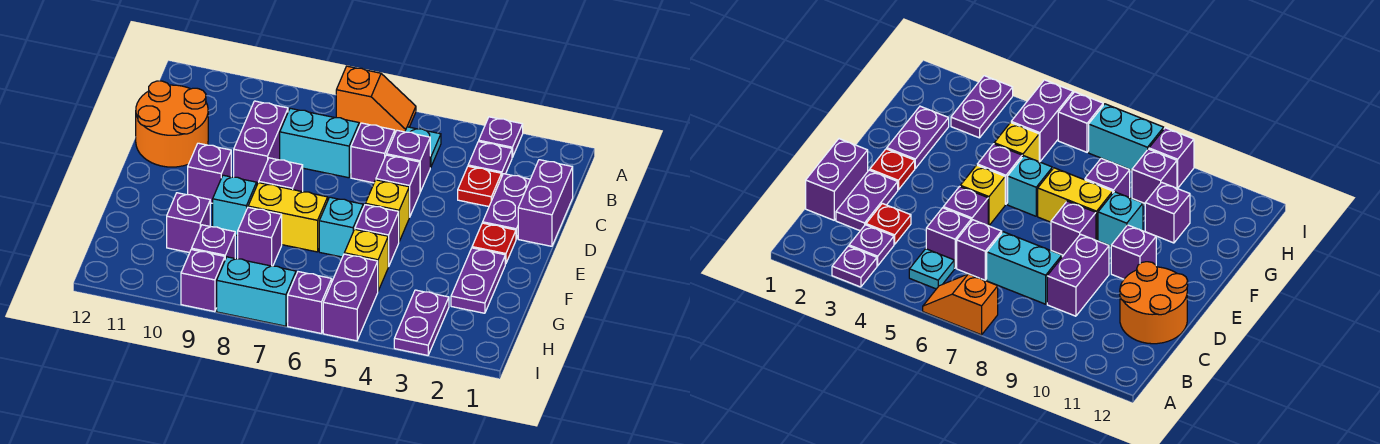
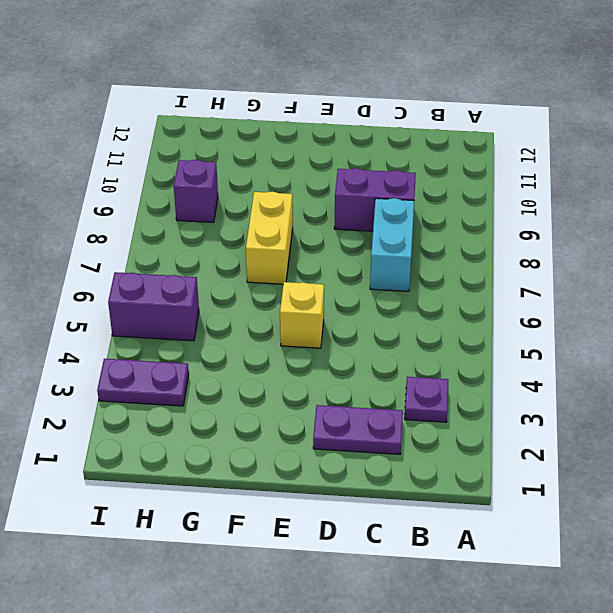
none -> purple plate A3 level 1
none -> orange slope A6:A7 level 1 top 7
none -> cyan plate B5 level 1
none -> purple brick C1:D1 level 1

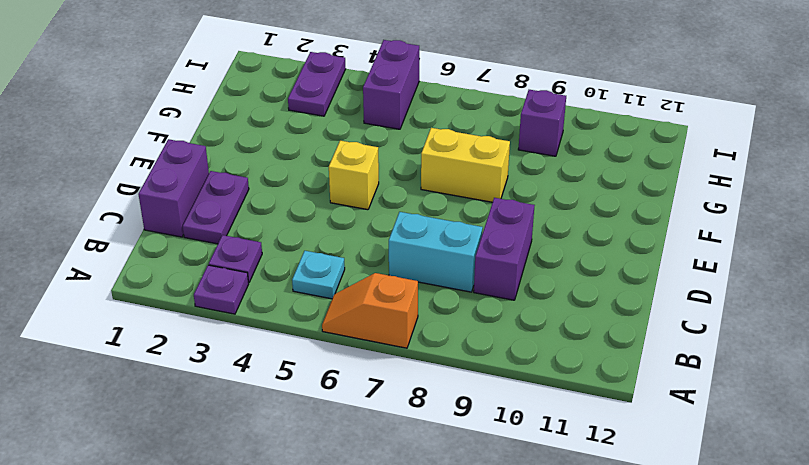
none -> red plate C3 level 1
none -> purple brick C5 level 1
none -> purple brick C6 level 1
none -> orange round brick C11:D12 level 1

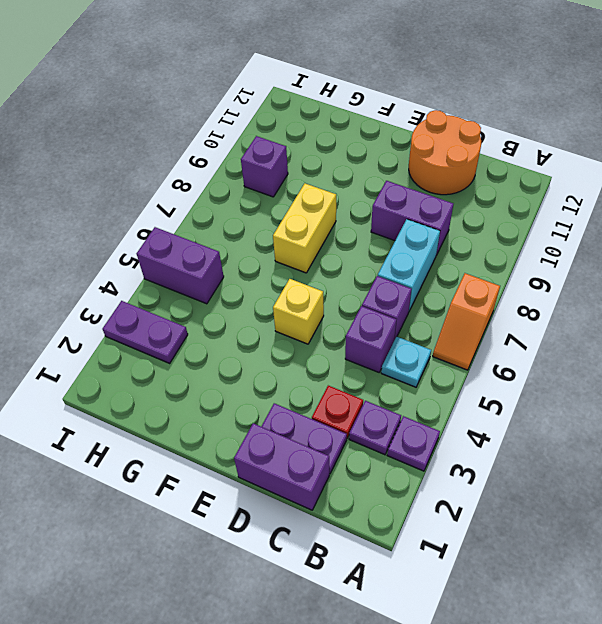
none -> purple brick D5 level 1
none -> red plate E2 level 1
none -> purple brick E8 level 1
none -> purple brick E10 level 1

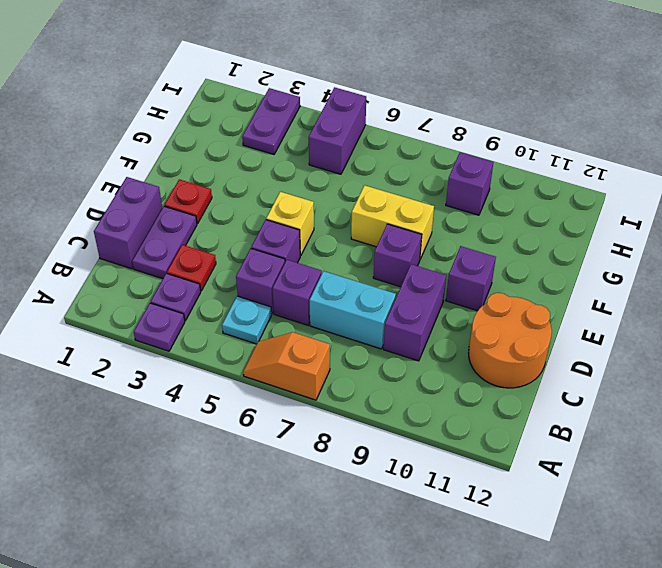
none -> purple plate F2:G2 level 1
none -> purple brick F5 level 1
none -> cyan brick F6 level 1
none -> cyan brick F9 level 1

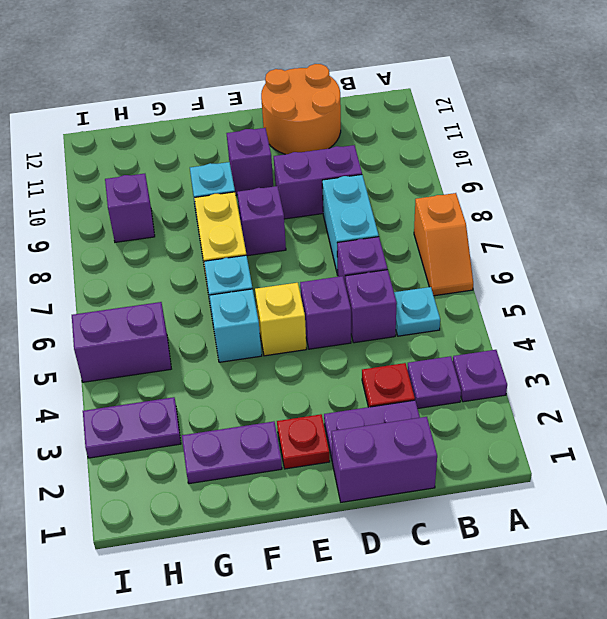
cyan brick F5 level 1 -> purple brick F5 level 1
none -> yellow brick G5 level 1
none -> purple brick G8 level 1
none -> purple brick G10 level 1
none -> purple brick I6 level 1

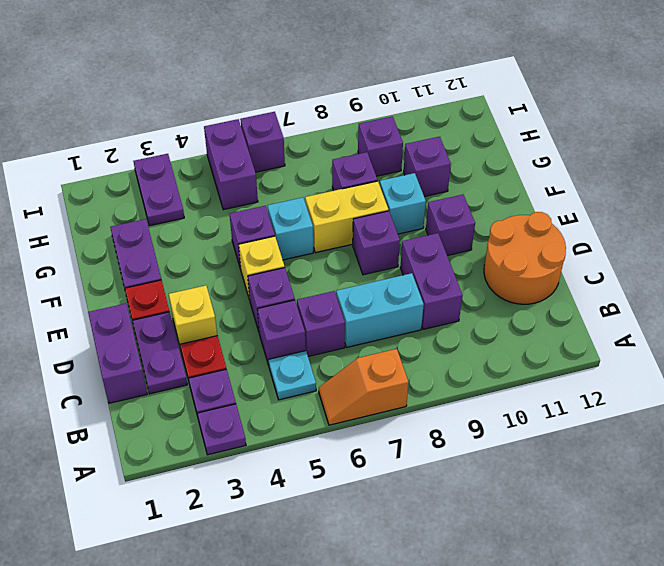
yellow brick D3 level 1 -> yellow brick G5 level 1
none -> cyan brick I7:I8 level 1
none -> purple brick I9 level 1

